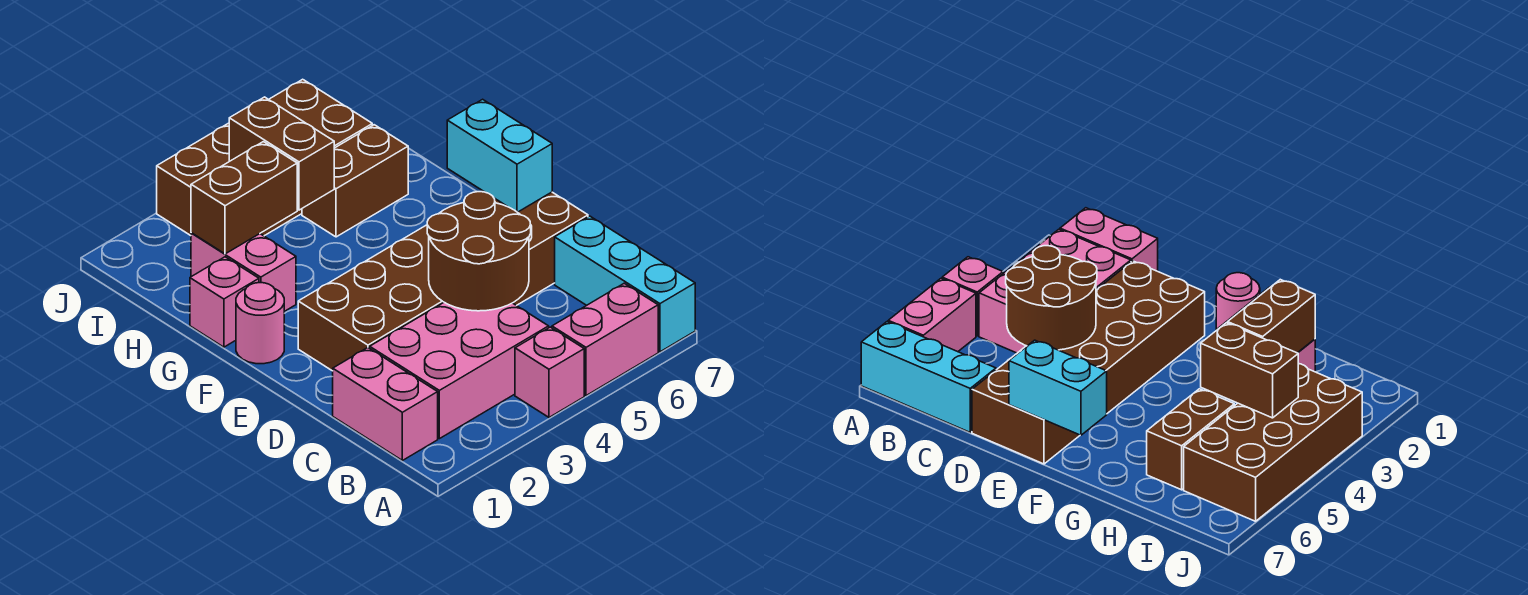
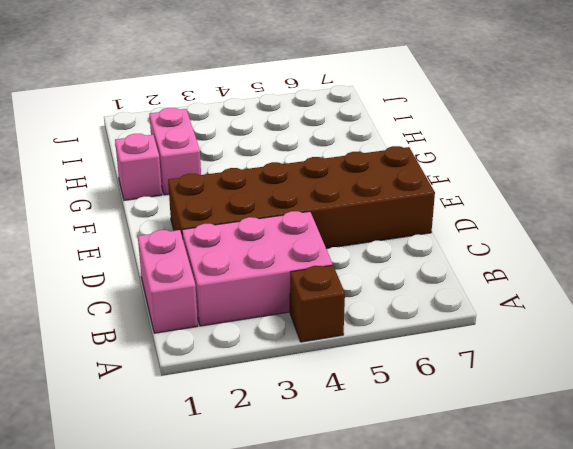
brown brick A4 level 1 -> pink brick A4 level 1
none -> pink brick A5:A6 level 1
none -> cyan brick A7:C7 level 1
none -> pink round brick F1 level 1

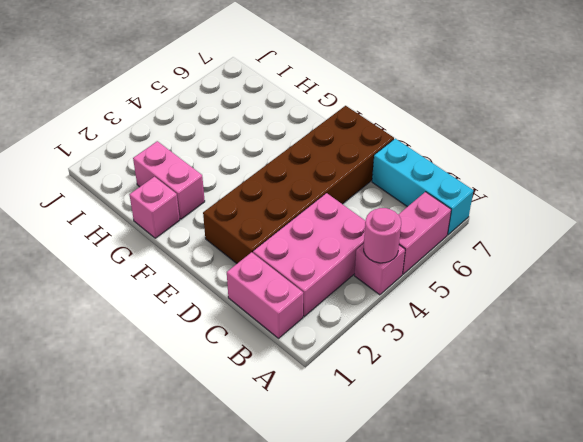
pink round brick A4 level 2 -> pink round brick F1 level 1
none -> brown brick H5:H6 level 1
none -> brown brick I3:J6 level 1
none -> brown round brick C4:D5 level 2

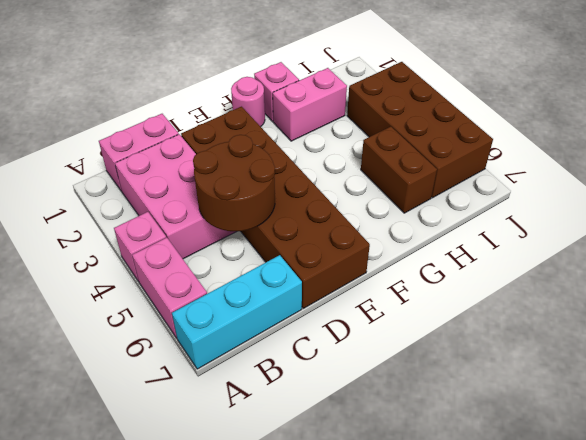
none -> cyan brick E7:F7 level 2
none -> brown brick H2:H3 level 2
none -> brown brick H4:I4 level 2

